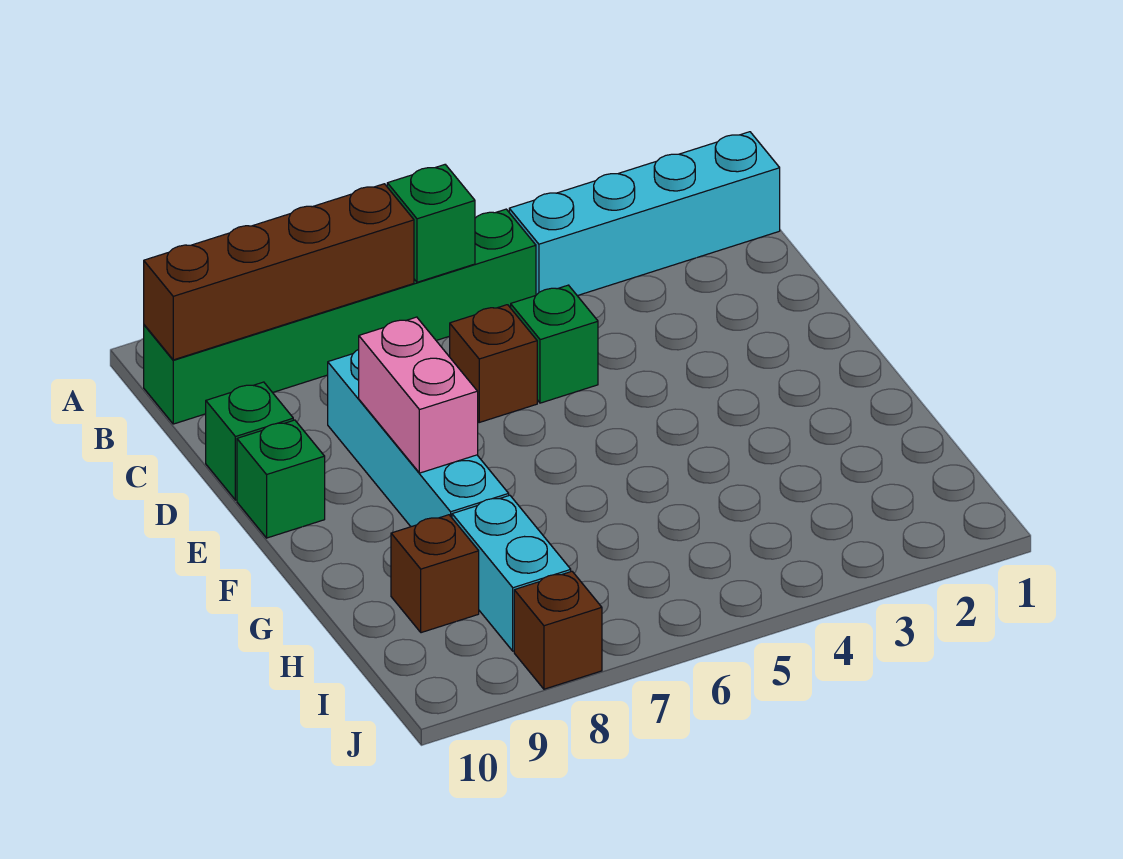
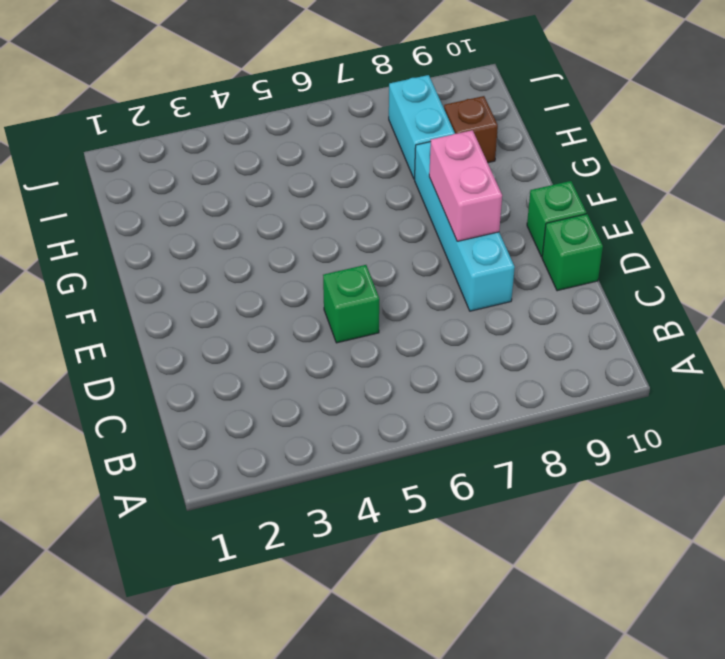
none -> cyan brick B1:B4 level 1
none -> green brick B5:B10 level 1
none -> brown brick D6 level 1

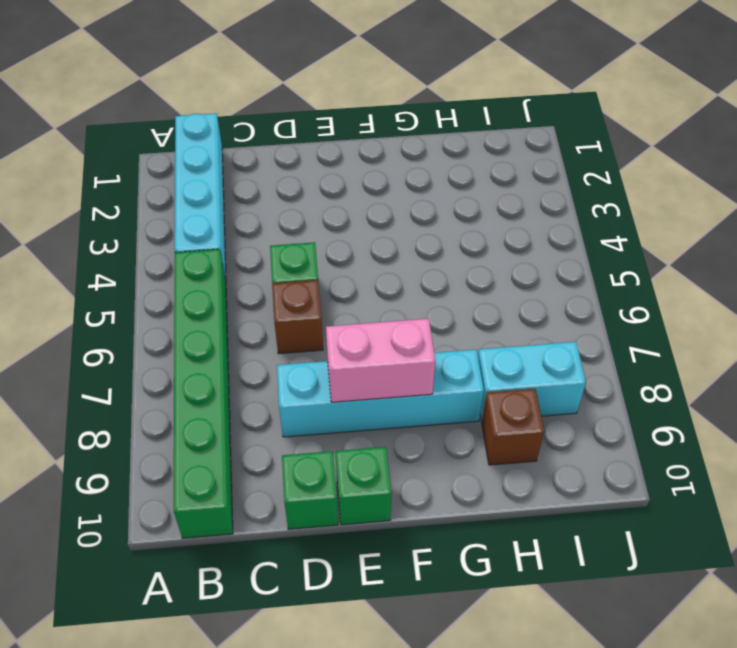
none -> brown brick J8 level 1
none -> green brick B6 level 2
none -> brown brick B7:B10 level 2

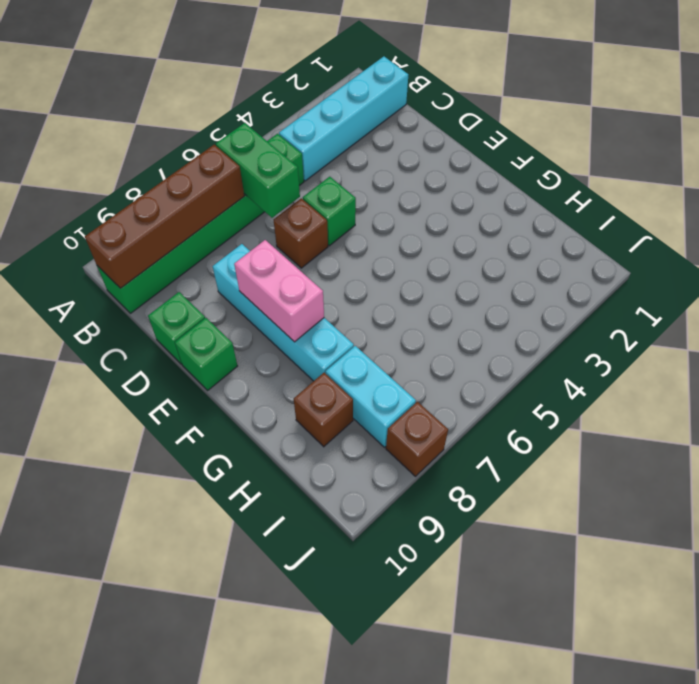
green brick B6:C6 level 2 -> green brick B6 level 2

